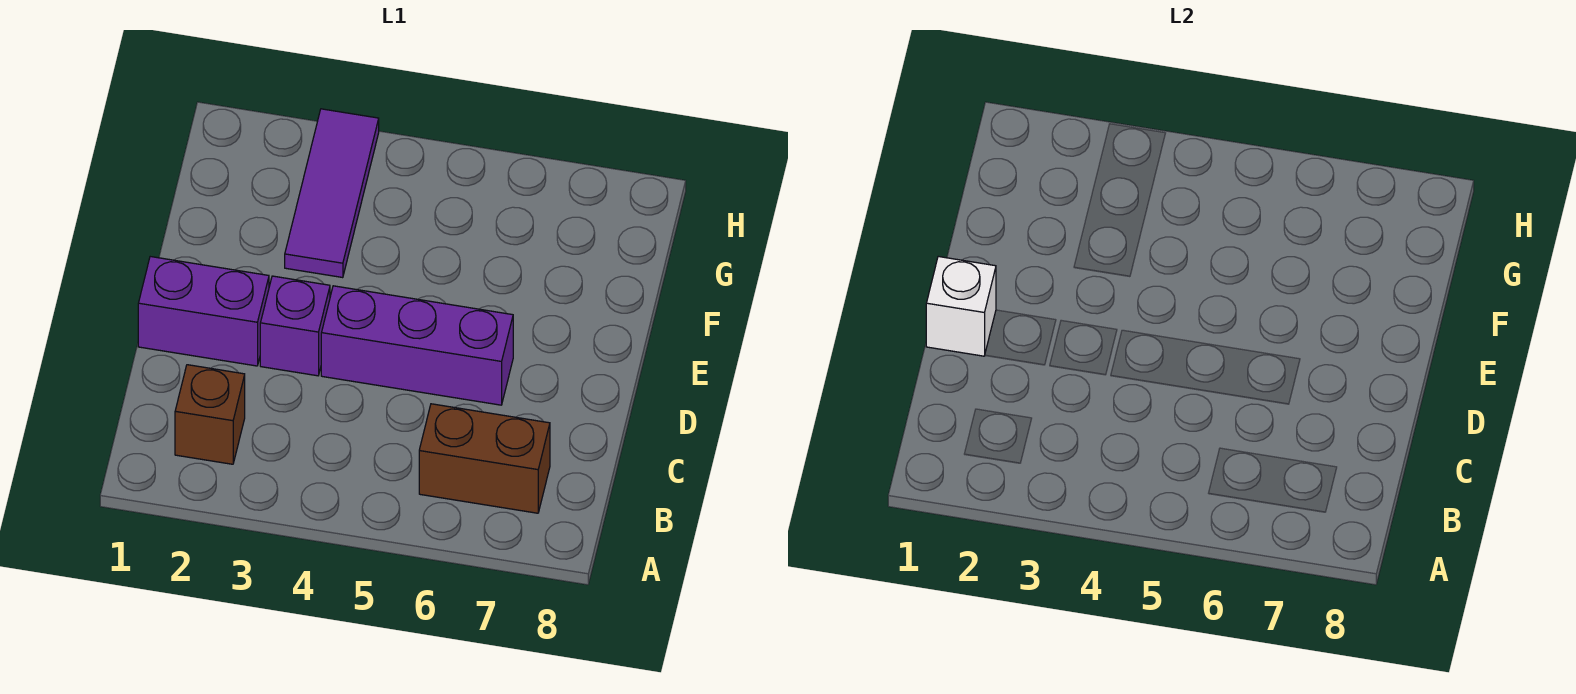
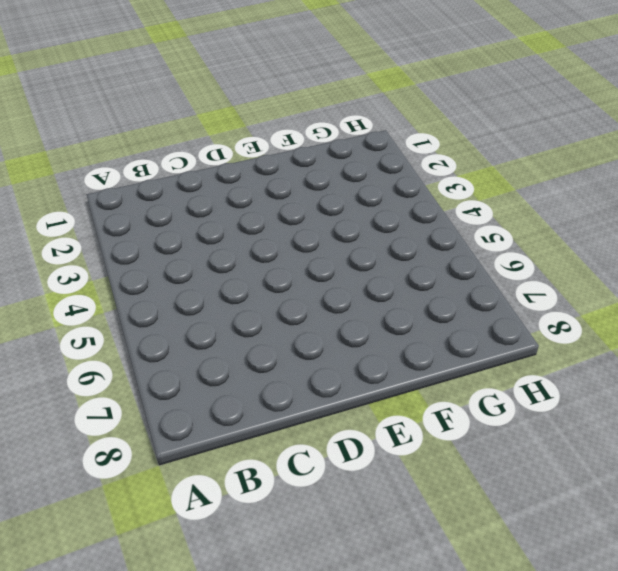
none -> brown brick B2 level 1
none -> brown brick B6:B7 level 1

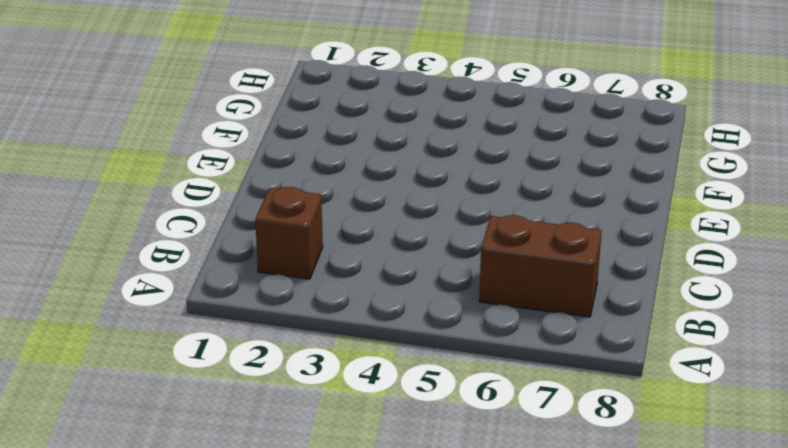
none -> purple brick D1:D2 level 1
none -> purple brick D3 level 1

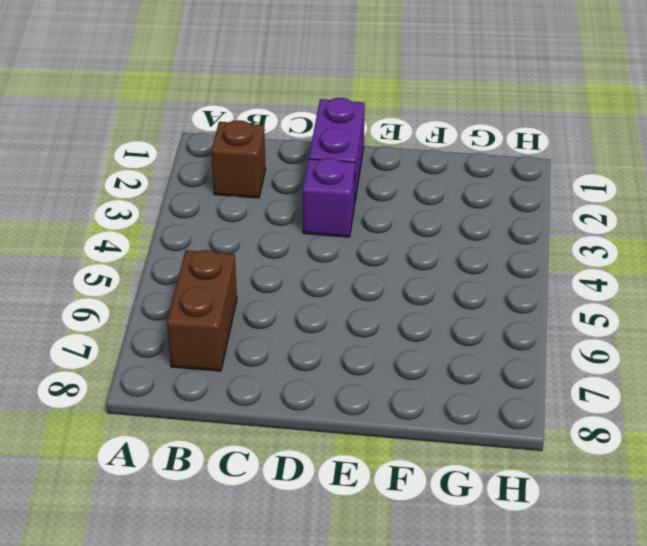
none -> purple brick D4:D6 level 1
none -> purple tile F3:H3 level 1

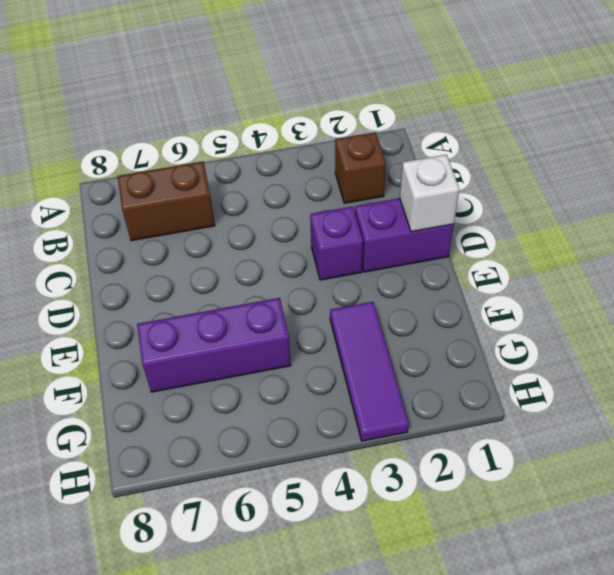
purple brick F5:F7 level 1 -> purple brick D4:D6 level 1

